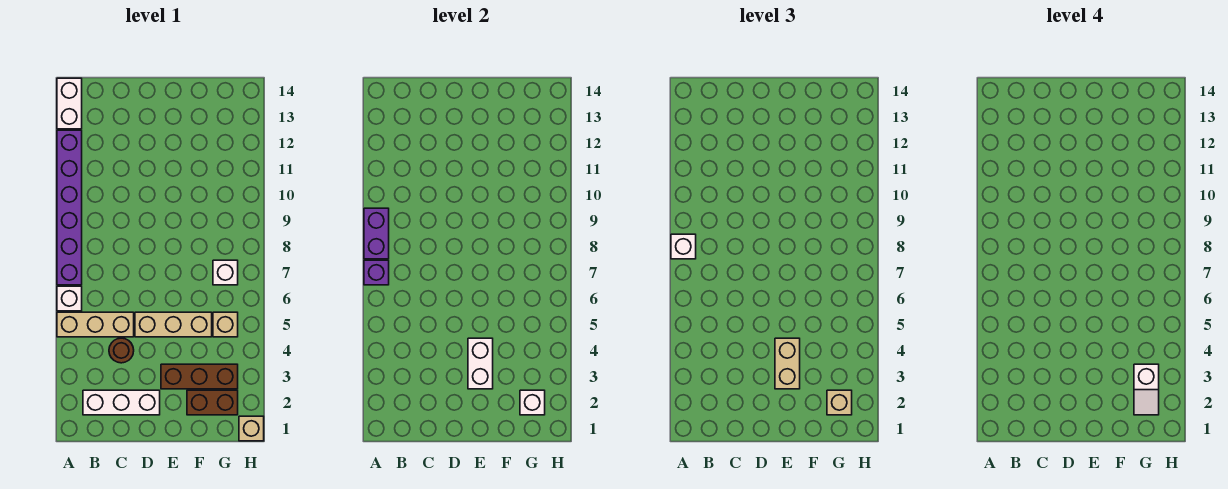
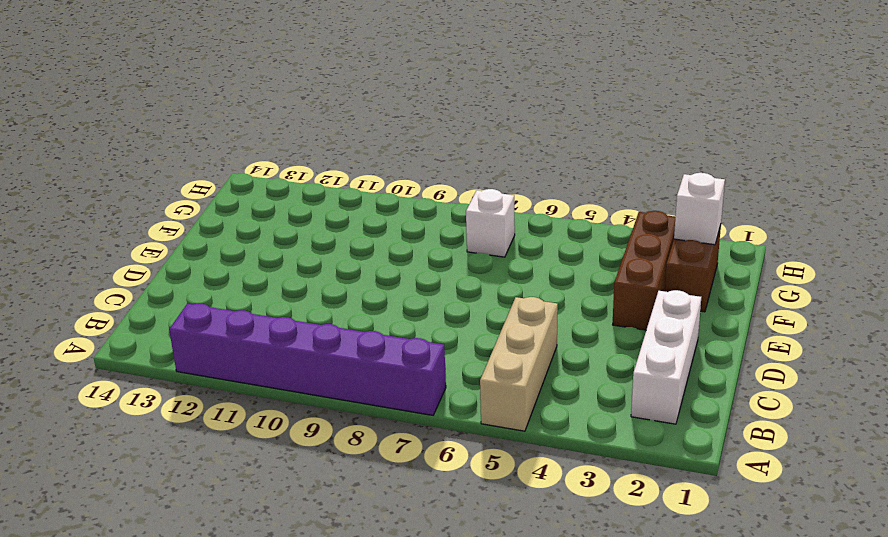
none -> white brick A6 level 1
none -> white brick A13:A14 level 1
none -> brown round brick C4 level 1

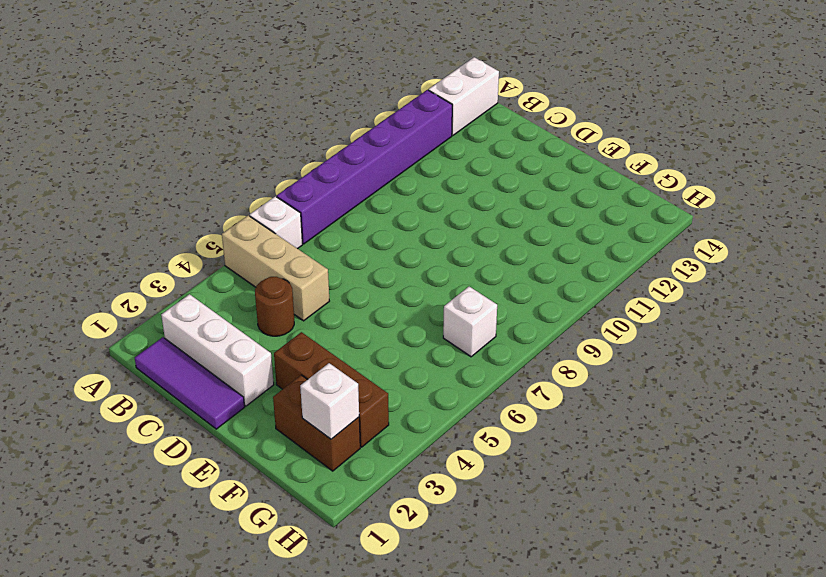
purple tile B1:D1 level 1 -> none
none -> tan brick D5:F5 level 1
none -> tan brick G5 level 1
none -> tan brick H1 level 1

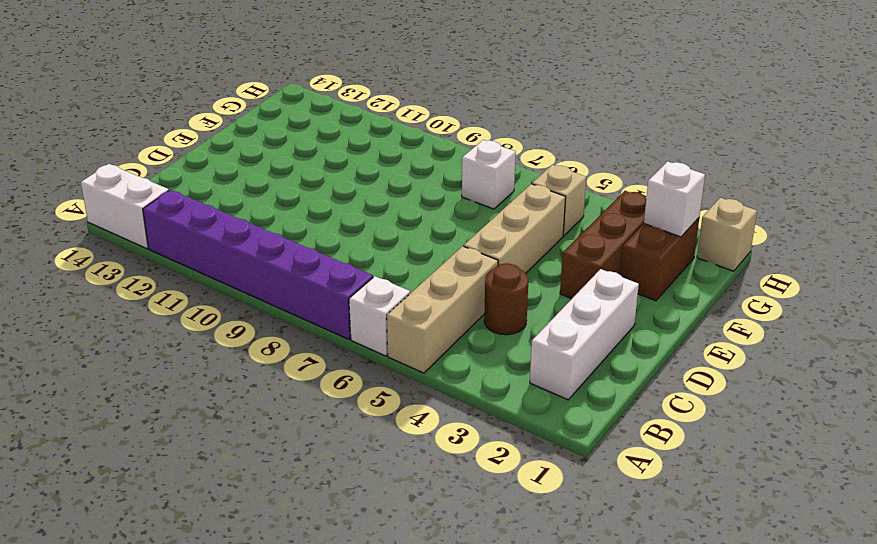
none -> purple brick A7 level 2
none -> purple brick A8:A9 level 2
none -> white brick E3:E4 level 2

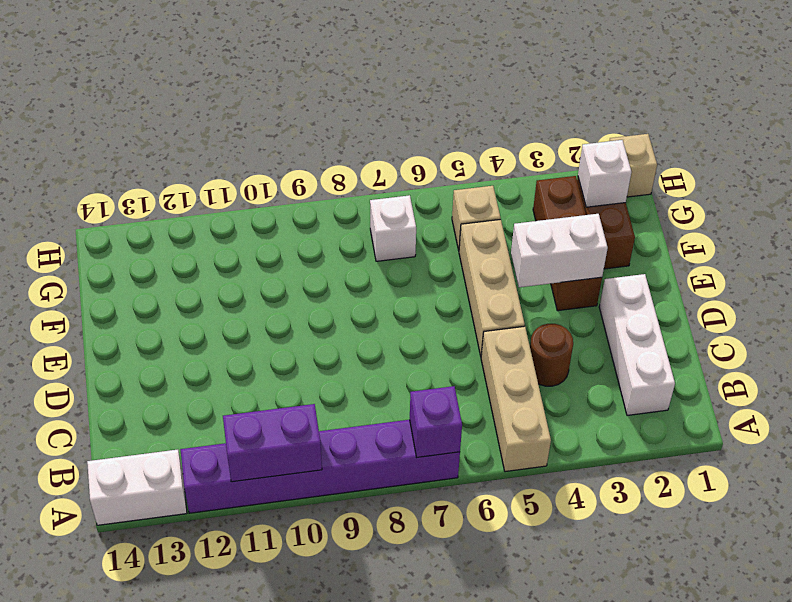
purple brick A10:A11 level 2 -> purple brick A8:A9 level 2
none -> white brick A6 level 1
none -> white brick A8 level 3
none -> tan brick E3:E4 level 3

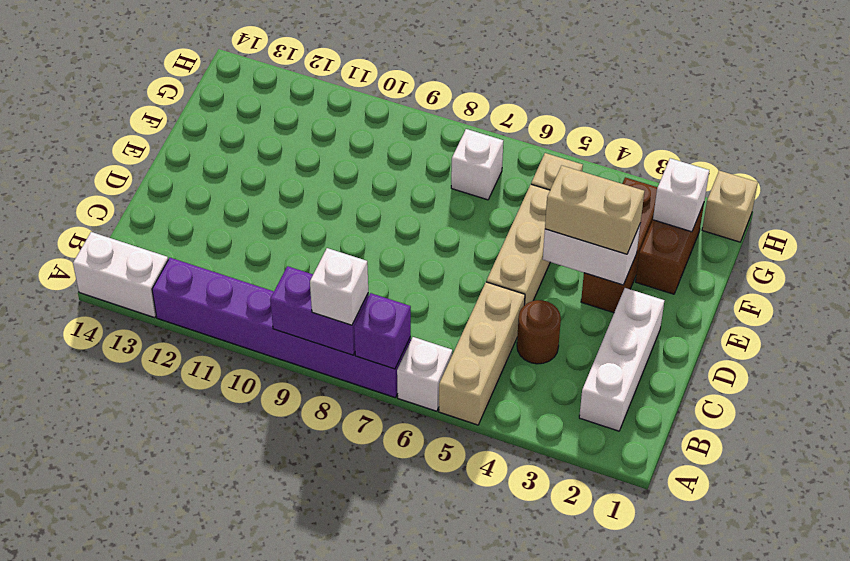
none -> tan brick G2 level 3
none -> white slope G2:G3 level 4 top 3

